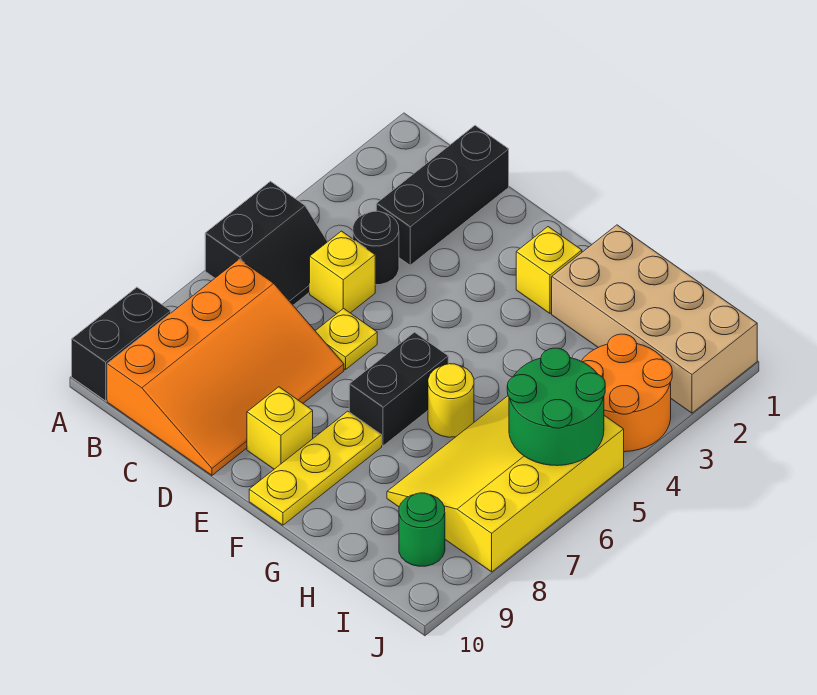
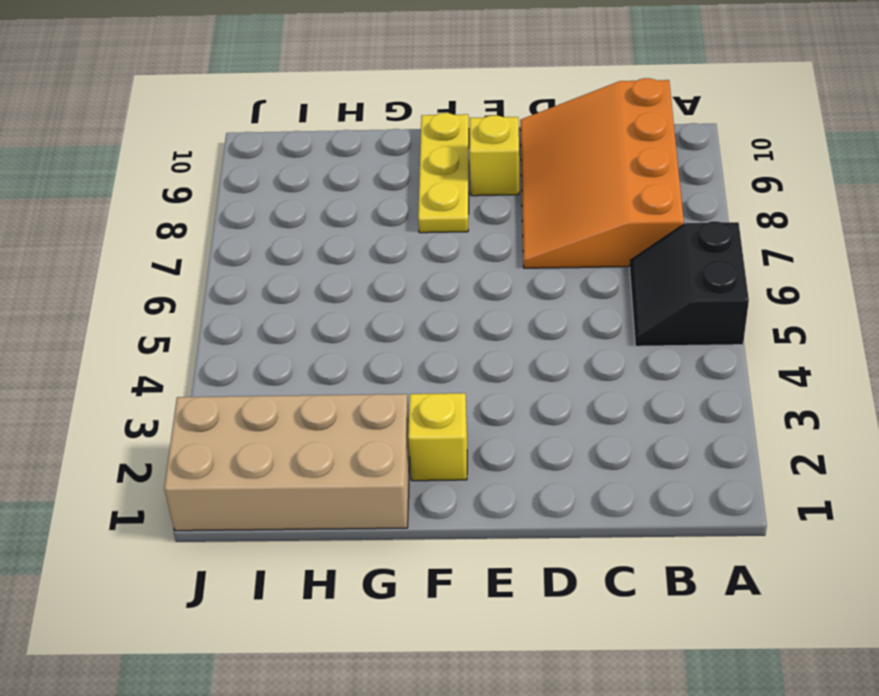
none -> black brick A9:A10 level 1
none -> black brick C1:C3 level 1
none -> black round brick C4 level 1

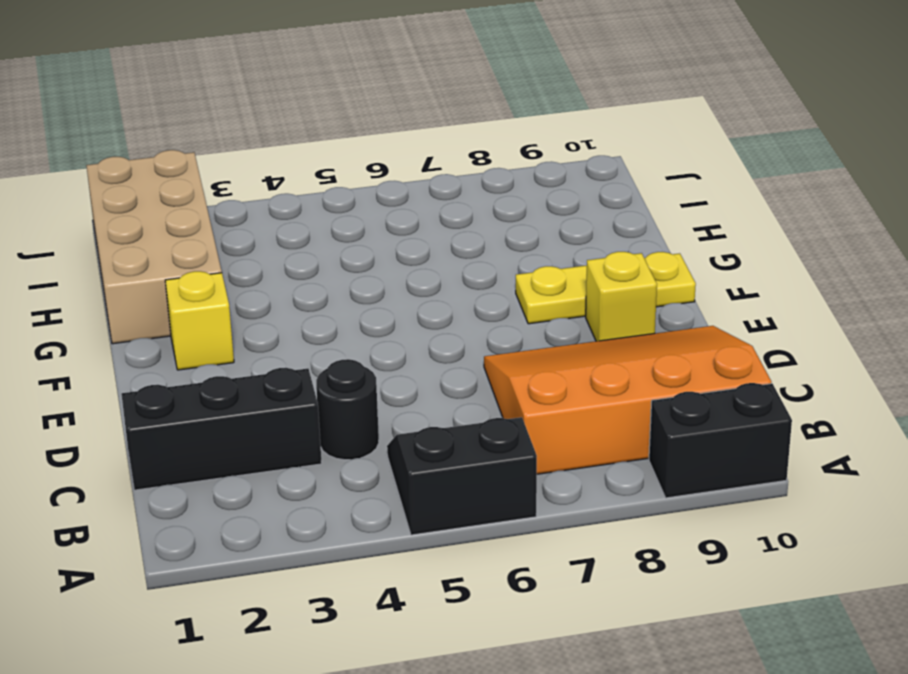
none -> yellow brick C5 level 1
none -> yellow plate D6 level 1
none -> black brick F6:F7 level 1

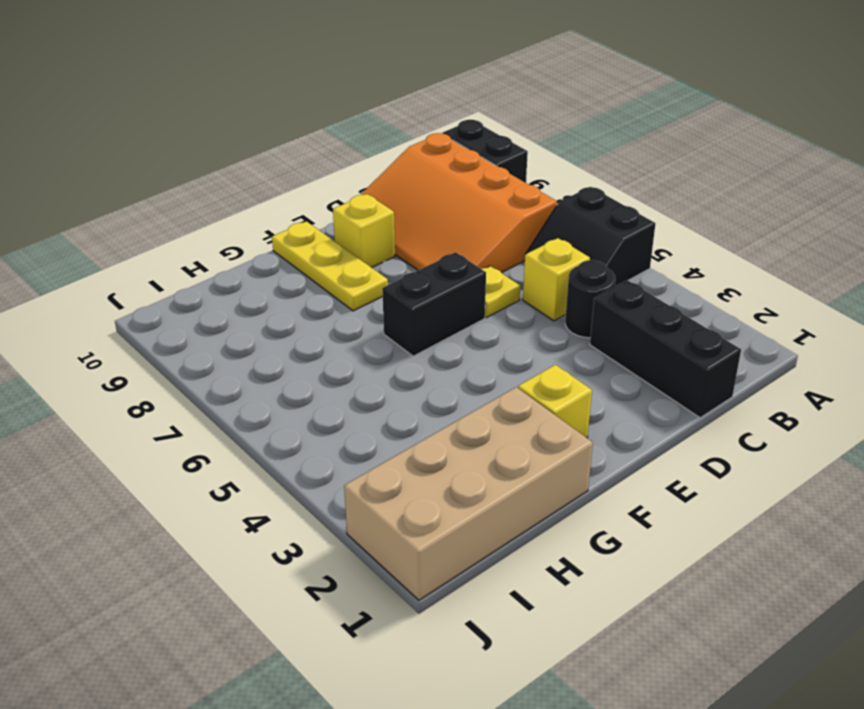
black brick E6:F6 level 1 -> black brick F6:F7 level 1
none -> yellow round brick G6 level 1
none -> yellow slope H5:J8 level 1 top J
none -> orange round brick I3:J4 level 1

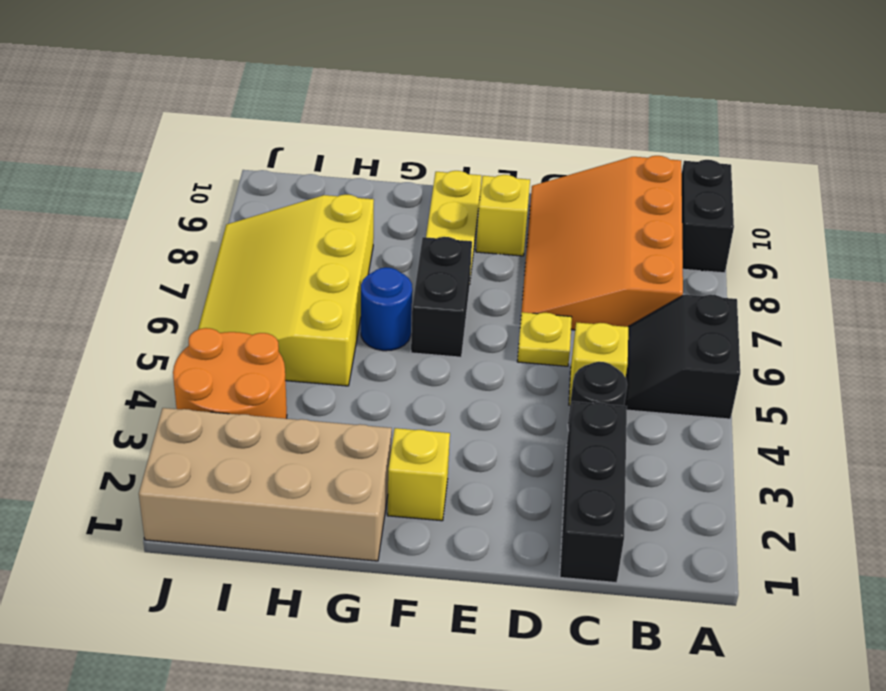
blue round brick G6 level 1 -> yellow round brick G6 level 1
yellow slope H5:J8 level 1 top H -> yellow slope H5:J8 level 1 top J
none -> green round brick I9 level 1
none -> green round brick I5:J6 level 2

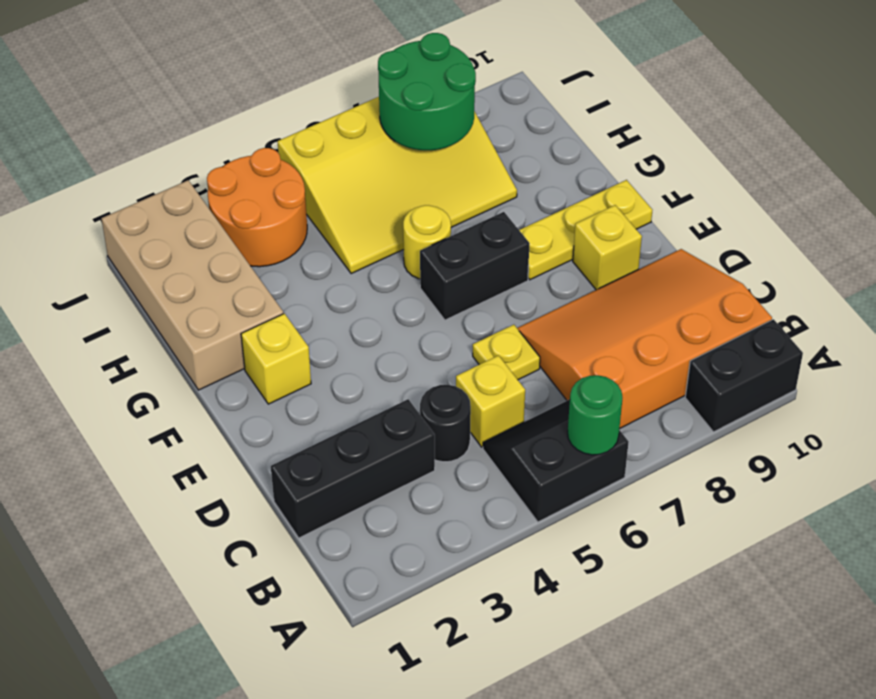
green round brick A6 level 2 -> green round brick I9 level 1
green round brick I7:J8 level 2 -> green round brick I5:J6 level 2

